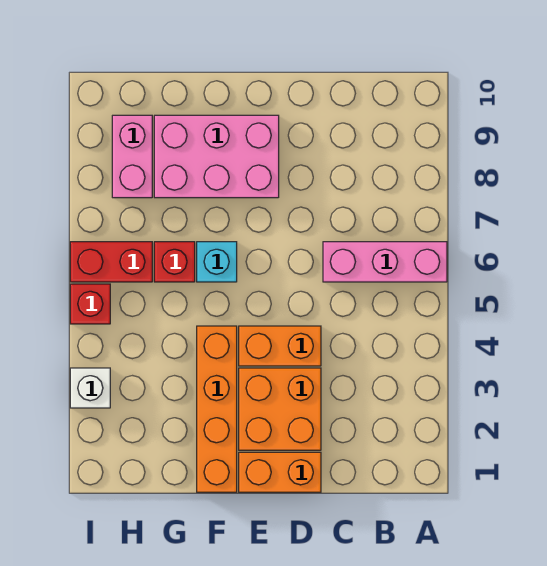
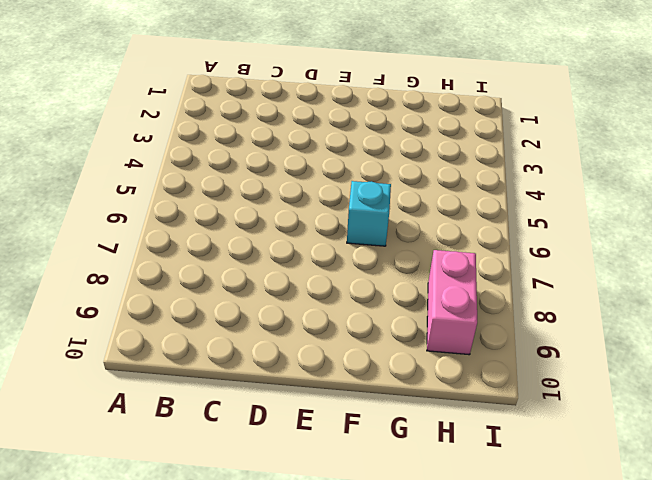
none -> pink brick A6:C6 level 1
none -> orange brick D1:E1 level 1
none -> orange brick D2:E3 level 1

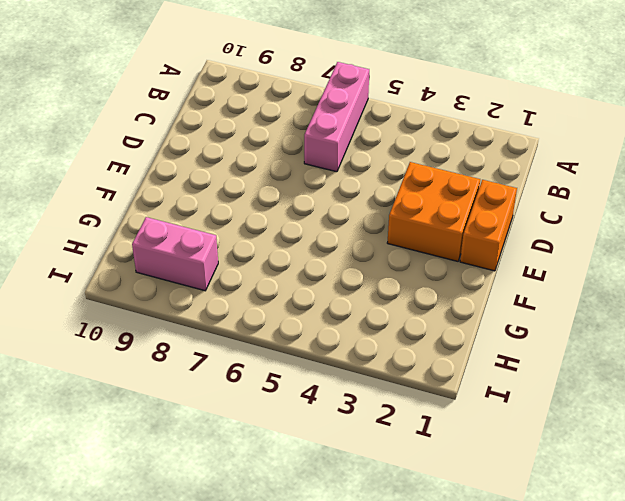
none -> orange brick D4:E4 level 1
none -> pink brick E8:G9 level 1
none -> orange brick F1:F4 level 1

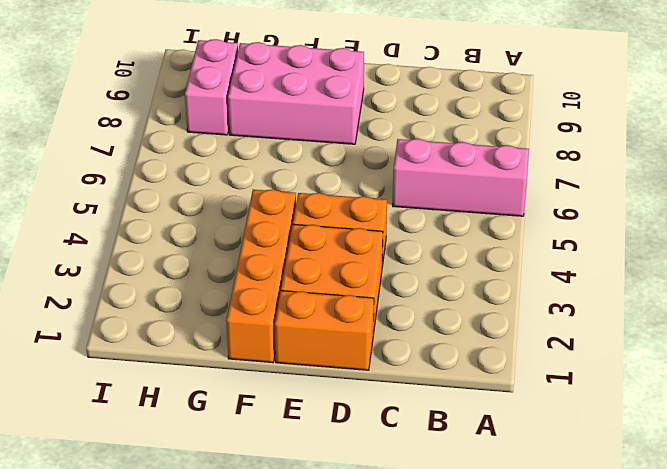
none -> cyan brick F6 level 1
none -> red brick G6 level 1
none -> red brick H6:I6 level 1

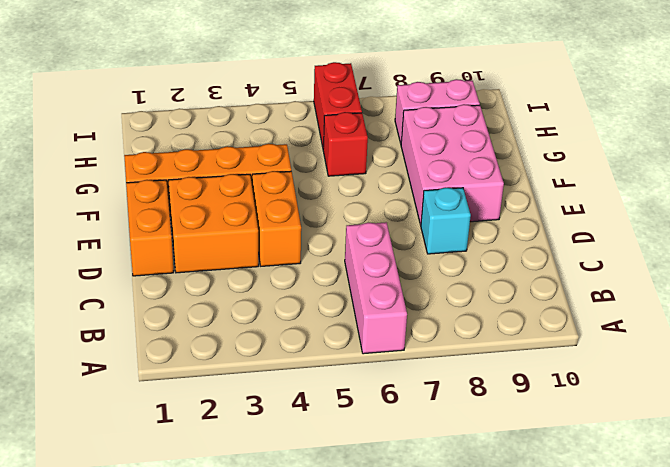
cyan brick D8 level 1 -> cyan brick F6 level 1
none -> white brick I3 level 1
none -> red brick I5 level 1

